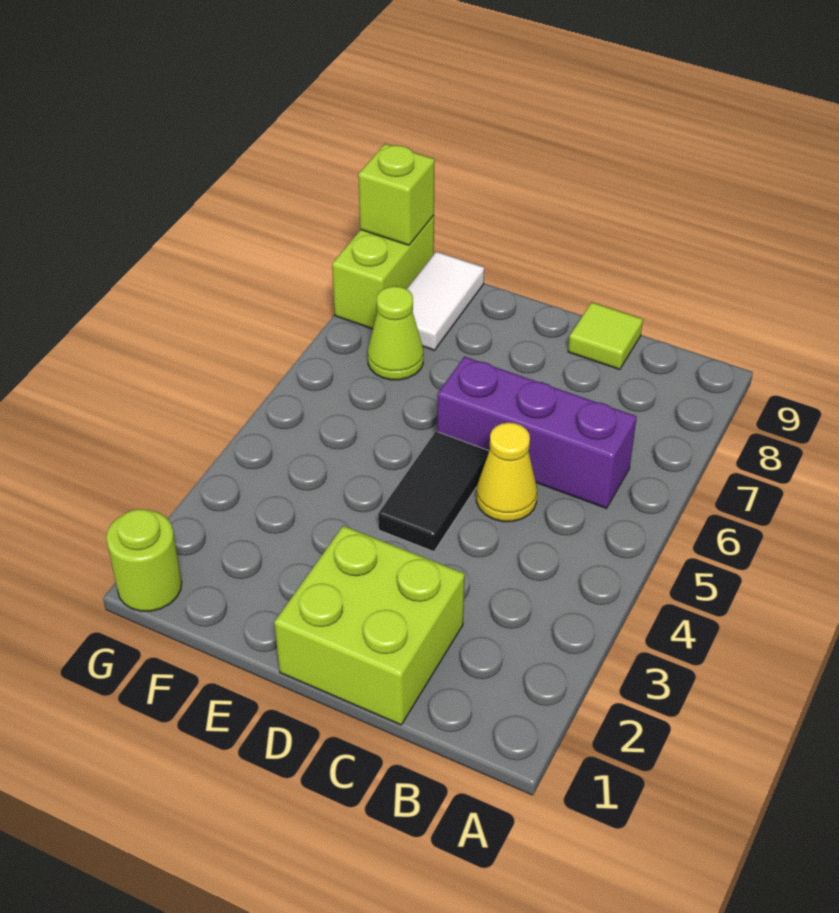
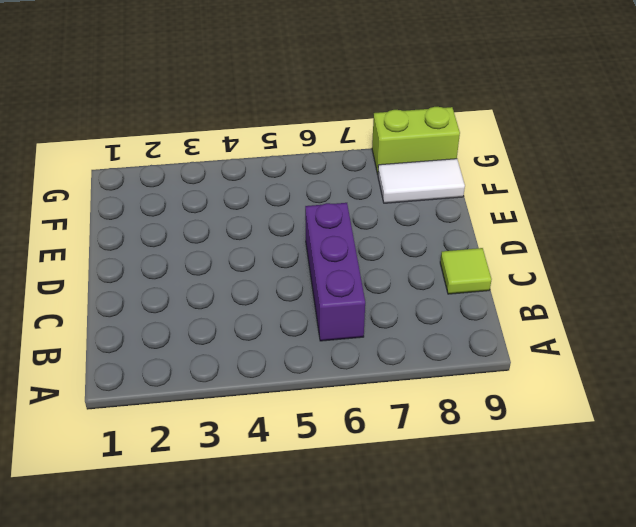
none -> lime brick C1:D2 level 1
none -> yellow cone C5 level 1

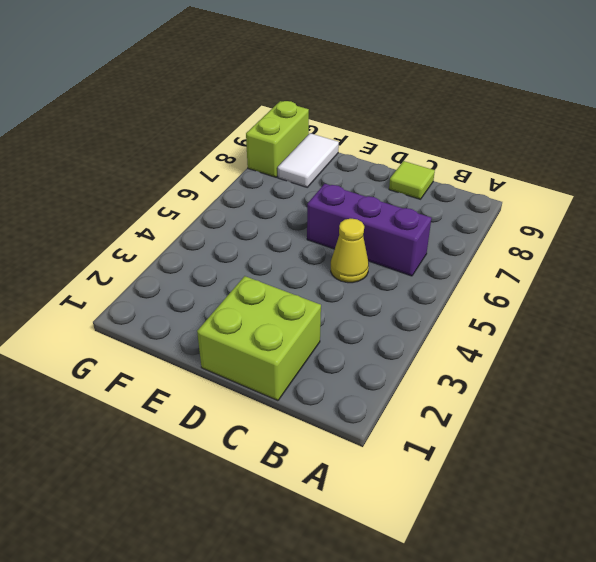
none -> black tile D4:D5 level 1
none -> lime cone F7 level 1

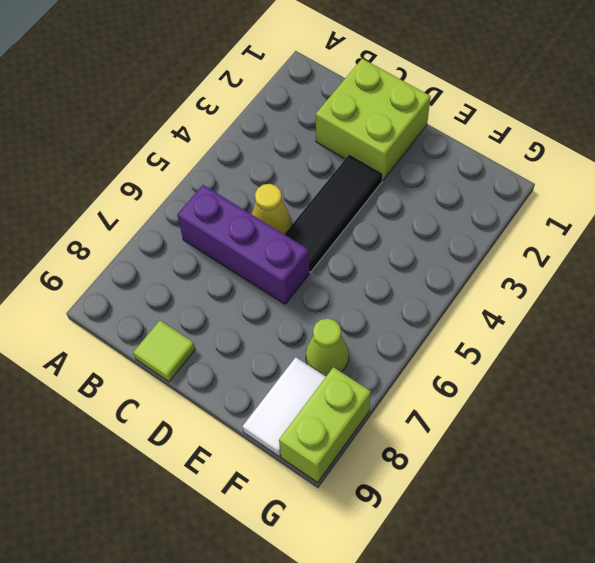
black tile D3:D5 level 1 -> black tile D4:D5 level 1
none -> lime round brick G1 level 1
none -> lime brick G9 level 2

